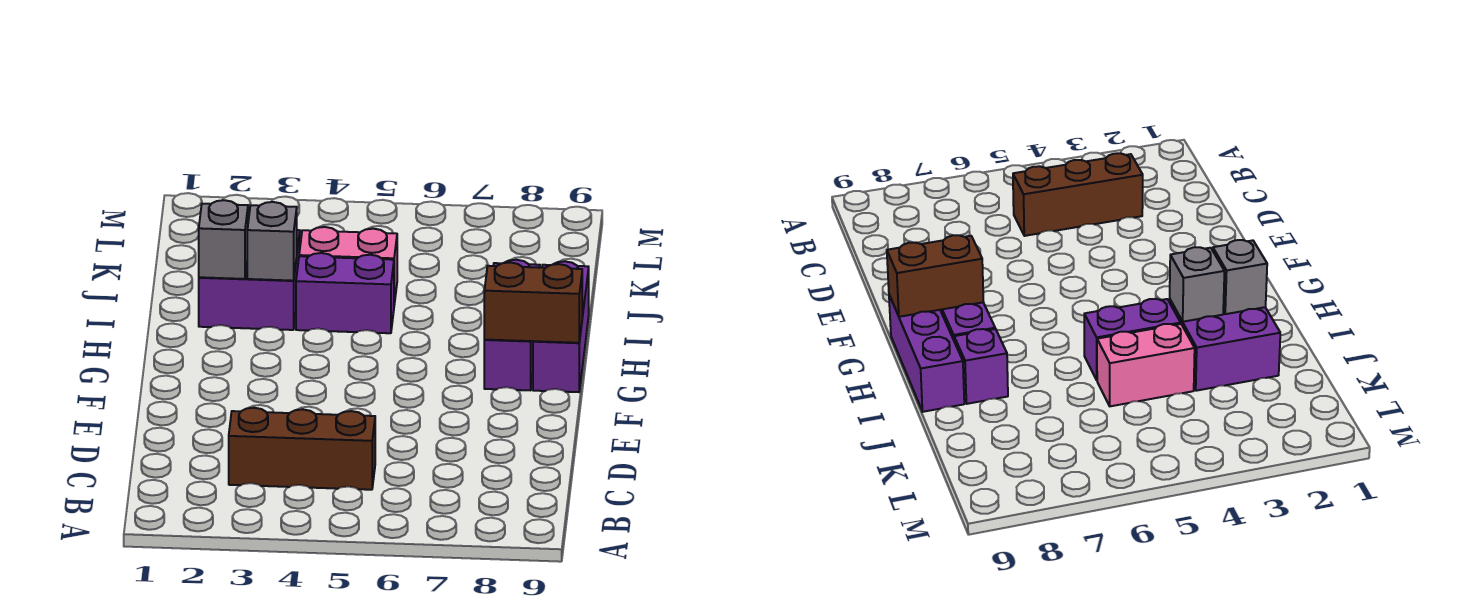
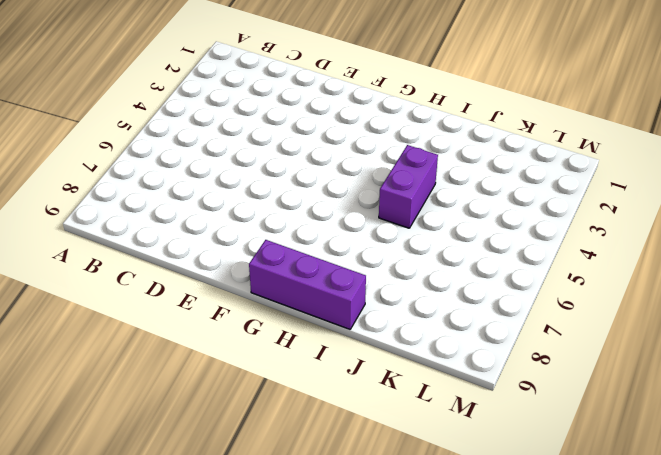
none -> brown brick C3:C5 level 1
none -> purple brick G8:H8 level 1

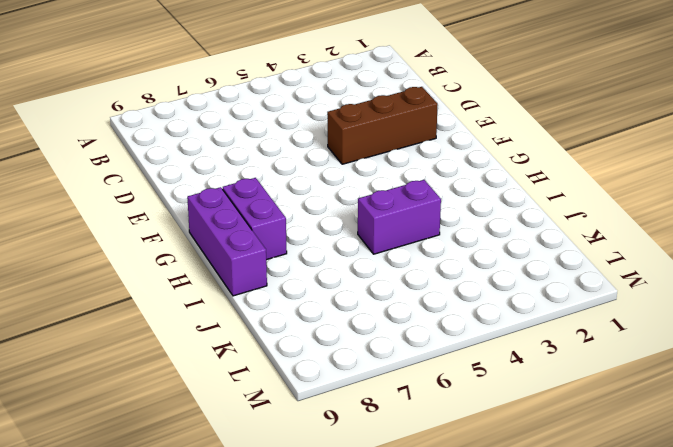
brown brick E2:E4 level 1 -> brown brick C3:C5 level 1
none -> purple brick I2:J3 level 1
none -> purple brick I8 level 1

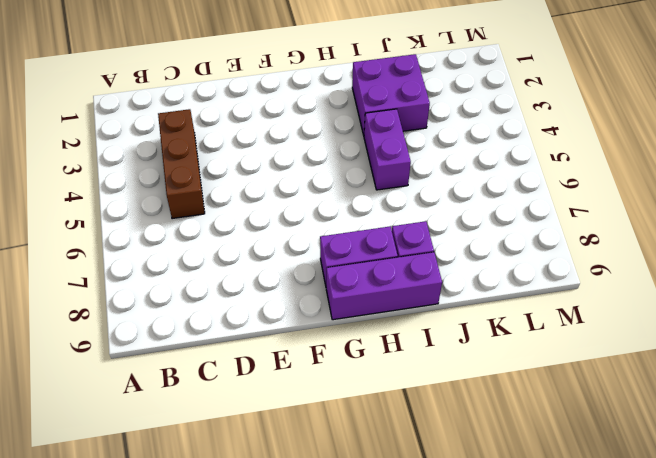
none -> pink brick J4:J5 level 1
none -> brown brick G8:G9 level 2

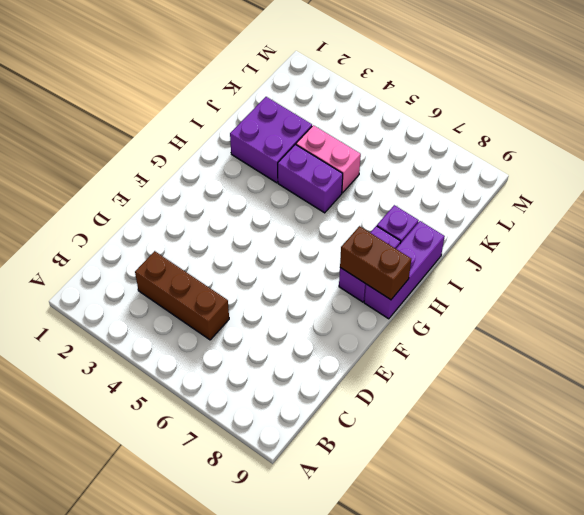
none -> grey brick I2 level 2
none -> grey brick I3 level 2

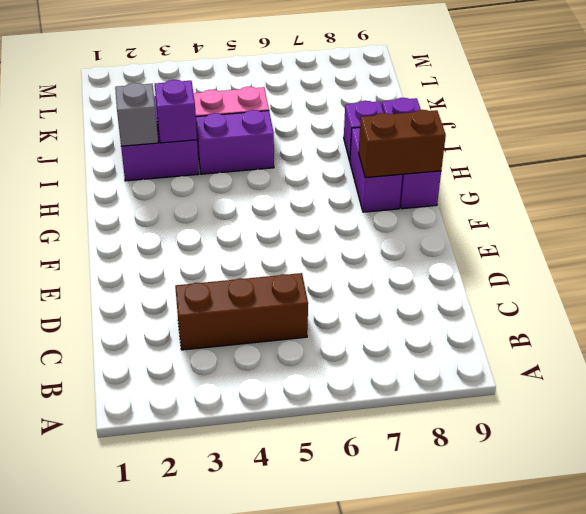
purple brick I3 level 2 -> grey brick I3 level 2

